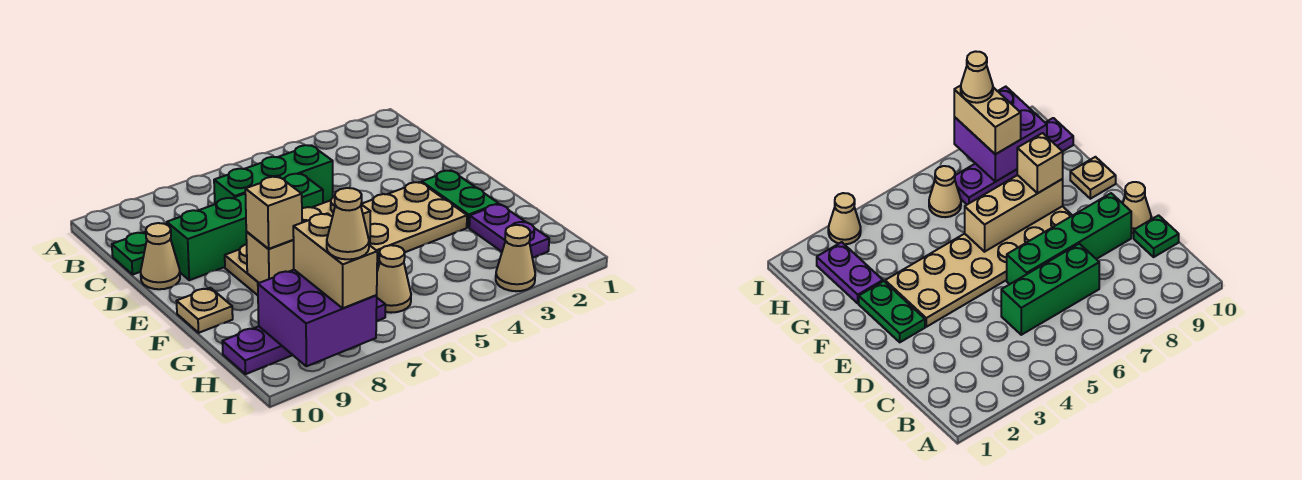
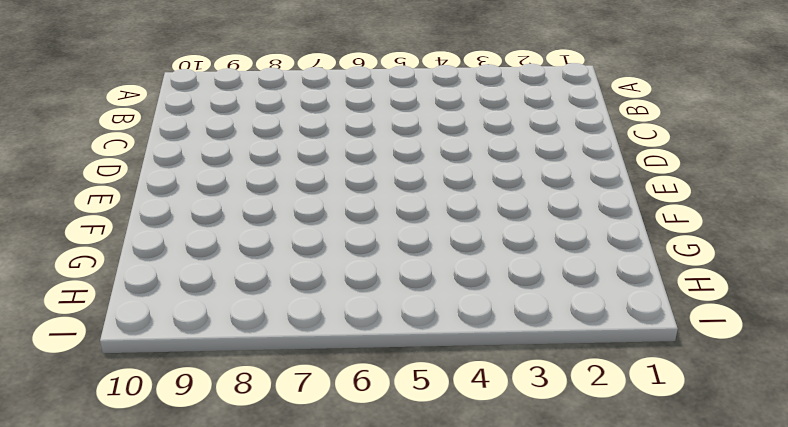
none -> green brick C5:C7 level 1
none -> green plate C10 level 1
none -> green brick D6:D9 level 1

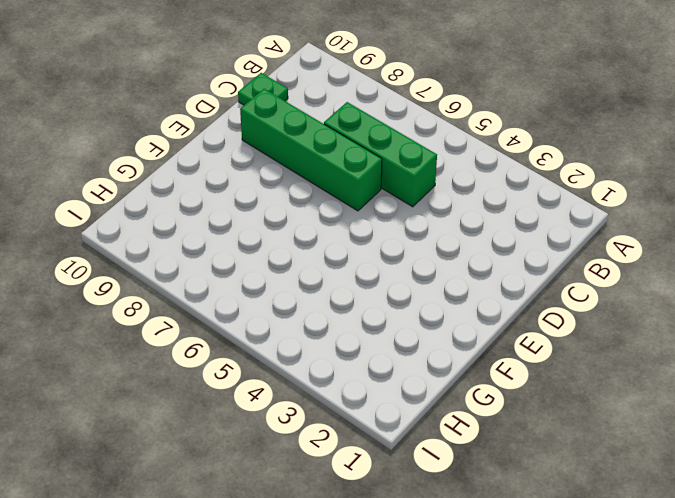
none -> tan cone D10 level 1
none -> green plate E2:F2 level 1
none -> tan plate E3:F8 level 1

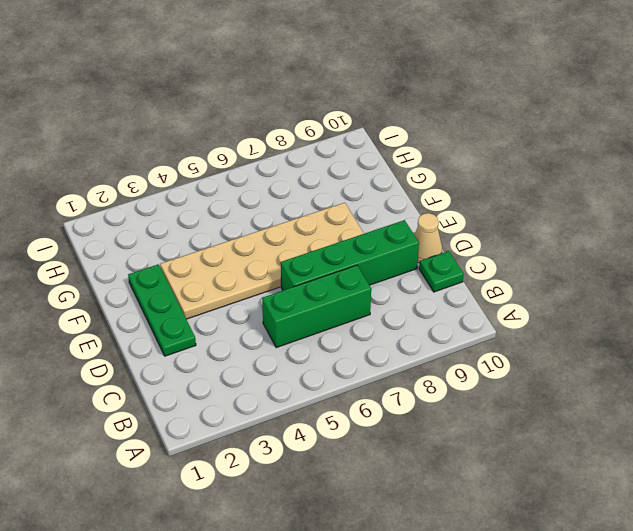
green plate D2:F2 level 1 -> green plate E2:F2 level 1
none -> tan plate F10 level 1
none -> purple plate G2:H2 level 1
none -> tan cone H6 level 1

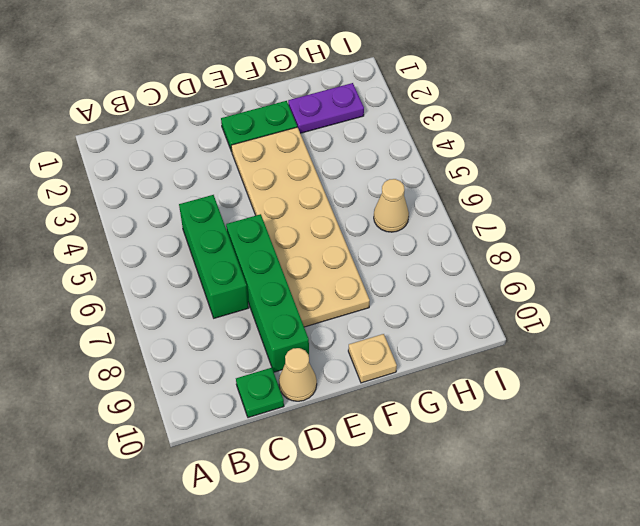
none -> purple plate H7:H10 level 1
none -> tan cone I3 level 1
none -> tan brick F6:F8 level 2

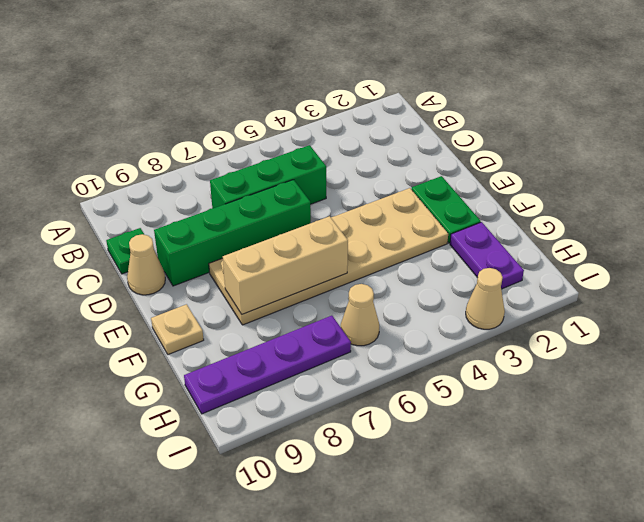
none -> purple brick H8:I9 level 2
none -> tan brick F8 level 3
none -> tan brick H8:I8 level 3

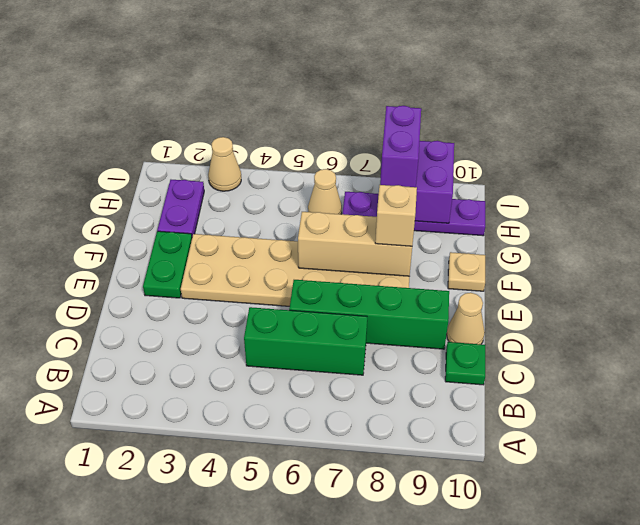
purple brick H8:I8 level 3 -> tan brick H8:I8 level 3
none -> tan cone I8 level 4

